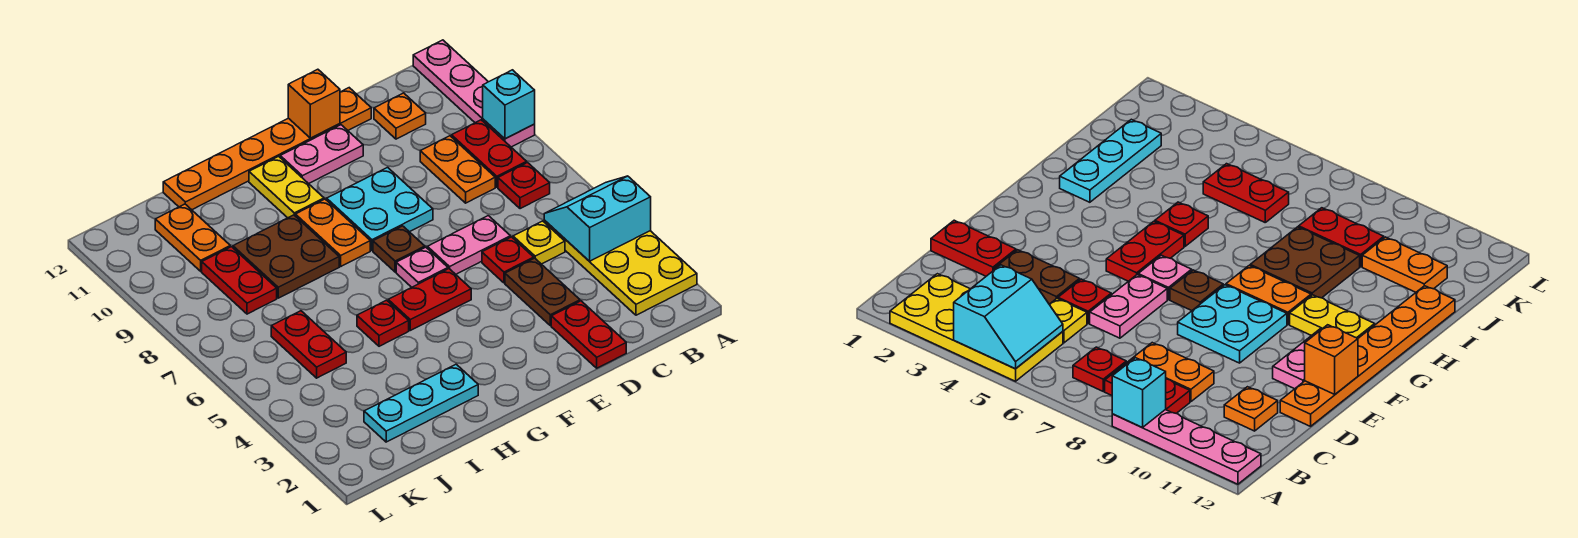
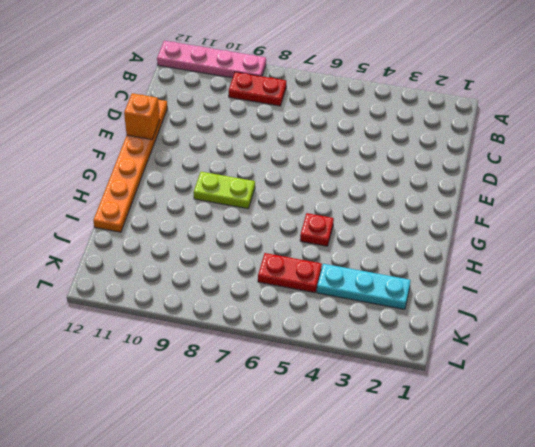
lime plate G8:G9 level 1 -> orange plate G8:G9 level 1
cyan plate J2:J4 level 1 -> cyan plate H2:J2 level 1
none -> yellow plate A2:B5 level 1
none -> red plate B7 level 1
none -> yellow plate C5 level 1

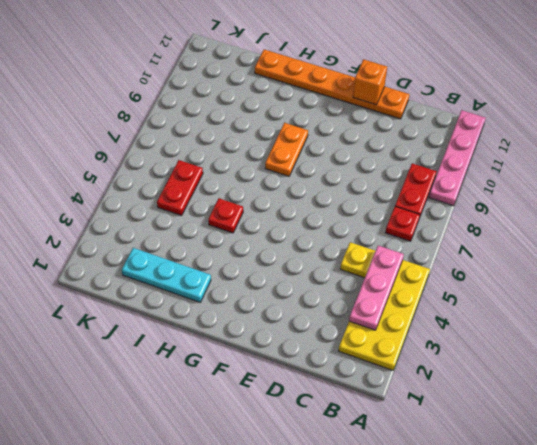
pink plate B3:B5 level 2 -> cyan slope A4:B5 level 2 top 4
none -> orange plate C8:C9 level 1
none -> orange plate C11 level 1
none -> red plate D1:D2 level 1

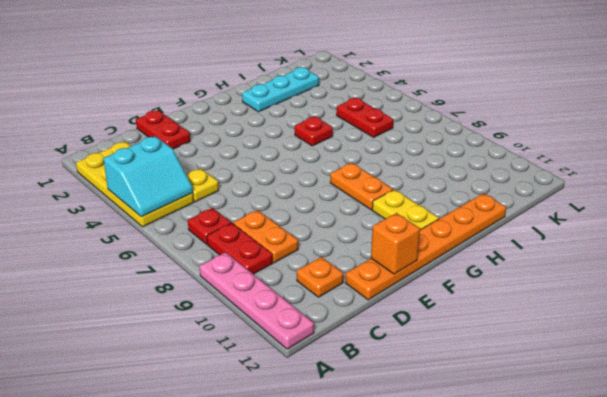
none -> brown plate D3:D4 level 1
none -> red plate D5 level 1
none -> pink plate D6:E6 level 1

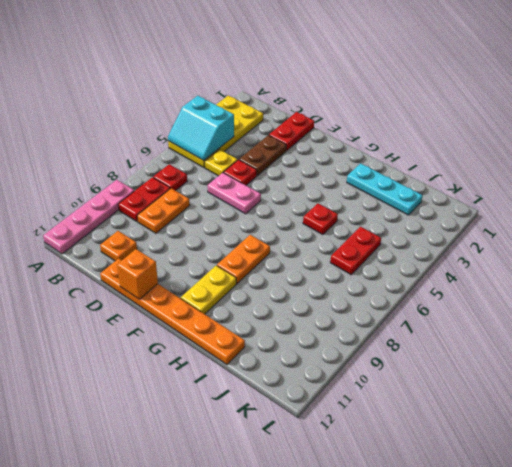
none -> cyan plate E8:F9 level 1
none -> pink plate E11:F11 level 1
none -> red plate F5:G5 level 1

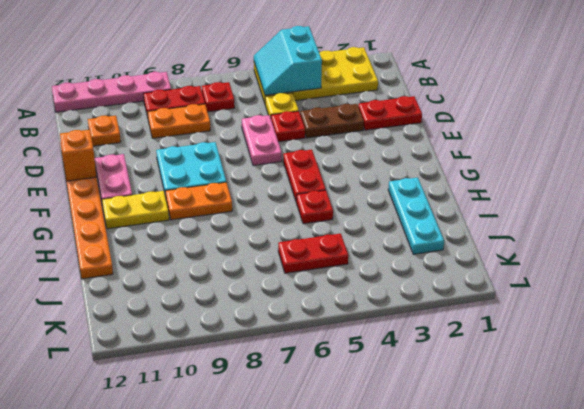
none -> pink plate F6 level 1
none -> brown plate F7 level 1
none -> brown plate H8:I9 level 1

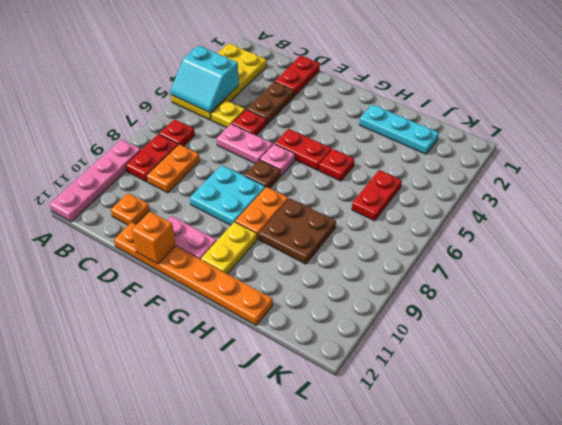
none -> red plate J8:J9 level 1
none -> orange plate J10:J11 level 1
none -> cyan brick A9 level 2

